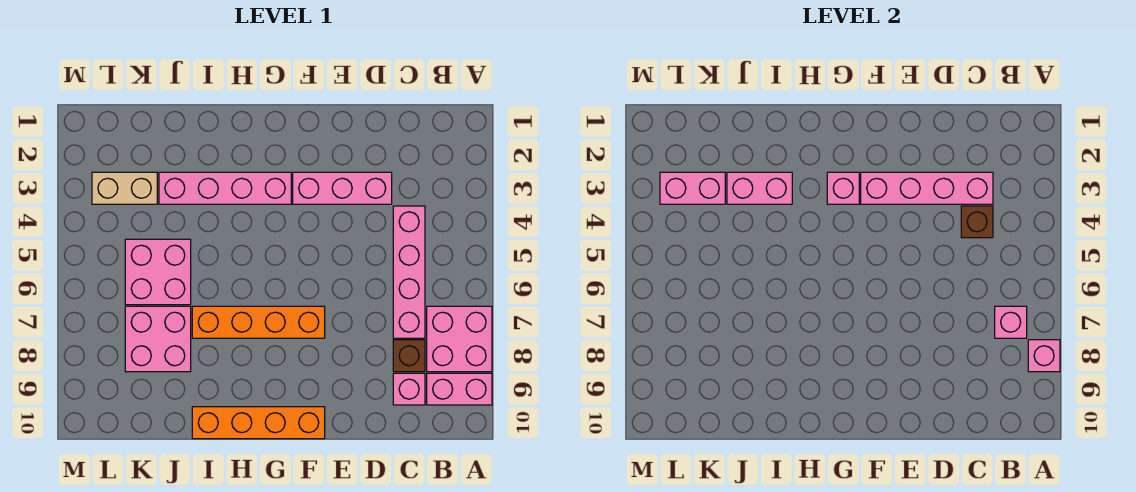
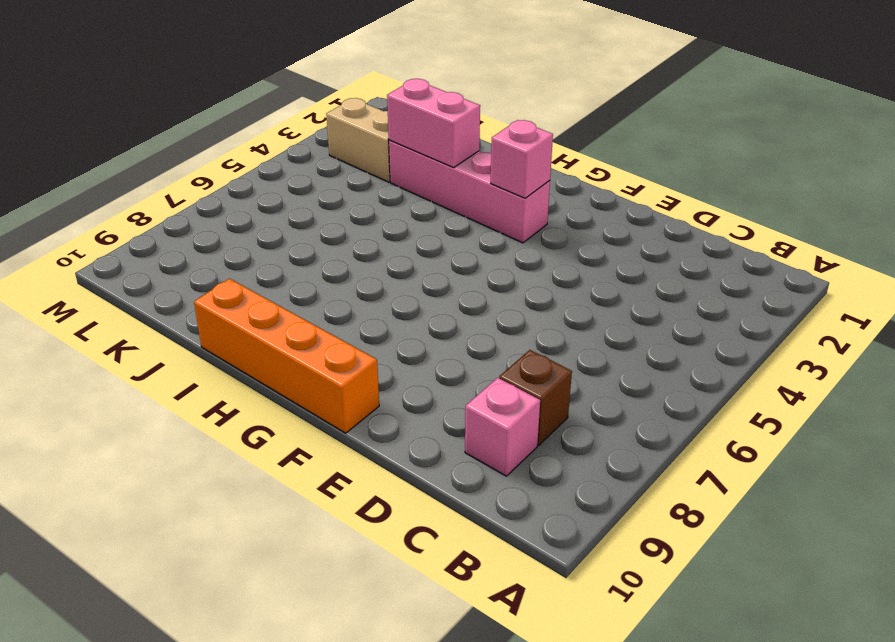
none -> pink brick A7:B8 level 1
none -> pink brick A9:B9 level 1
none -> pink brick C4:C7 level 1

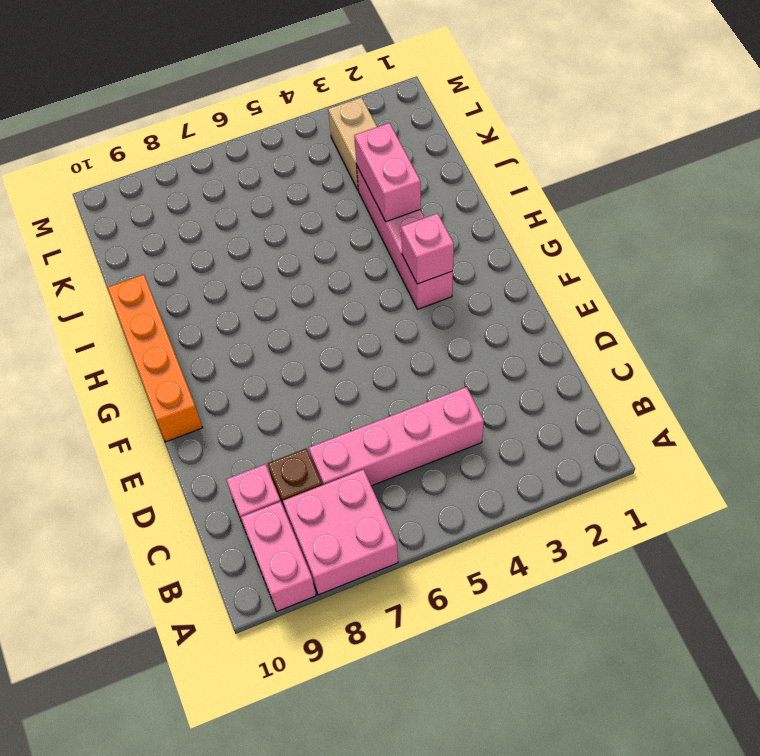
none -> pink brick D3:F3 level 1
none -> orange brick F7:I7 level 1
none -> pink brick J5:K6 level 1

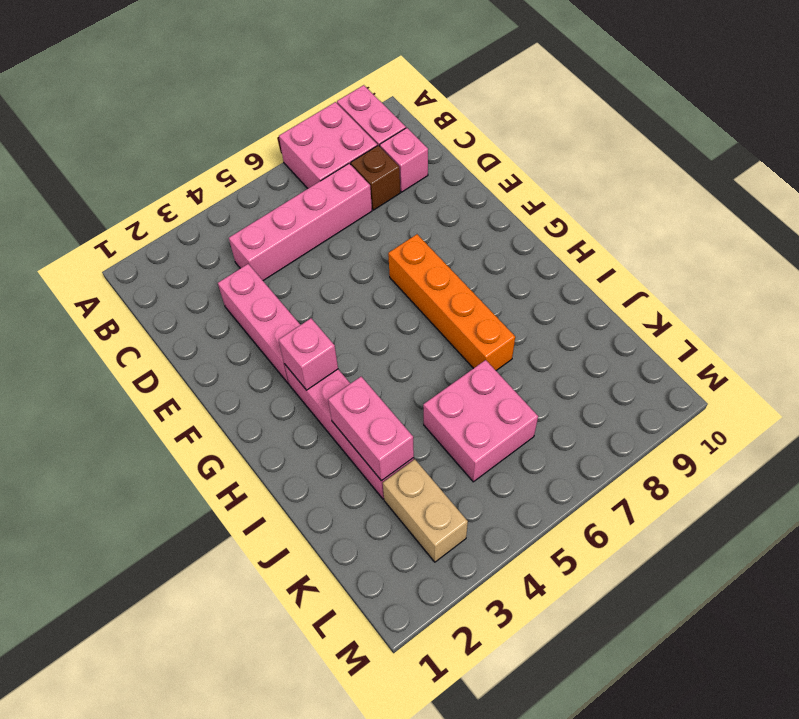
none -> orange brick F10:I10 level 1
none -> pink brick J7:K8 level 1
none -> pink brick A8 level 2

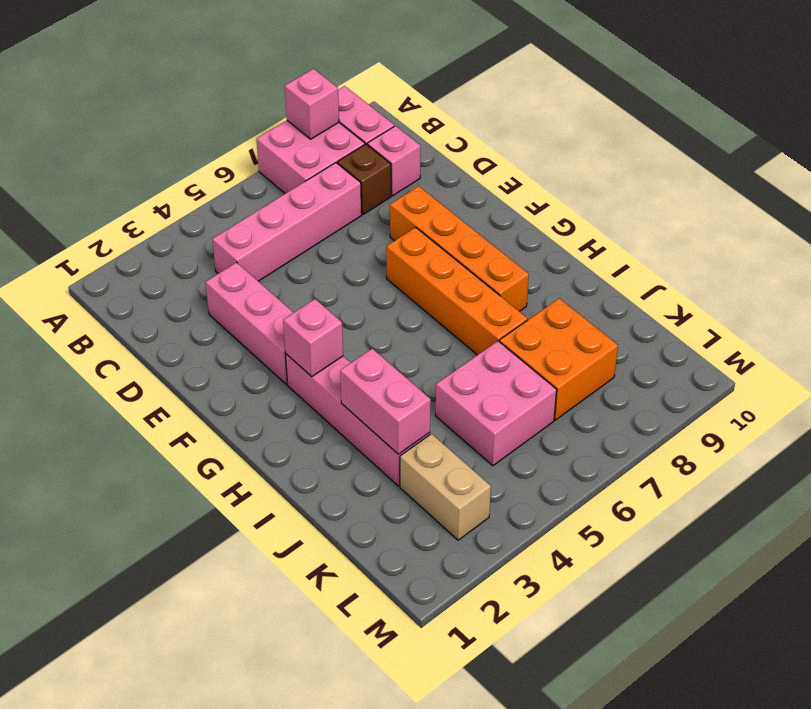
orange brick E8:H8 level 1 -> orange brick F10:I10 level 1
orange brick J7:K8 level 1 -> pink brick J7:K8 level 1
none -> pink brick B7 level 2
none -> pink brick C3:F3 level 2
none -> brown brick C4 level 2

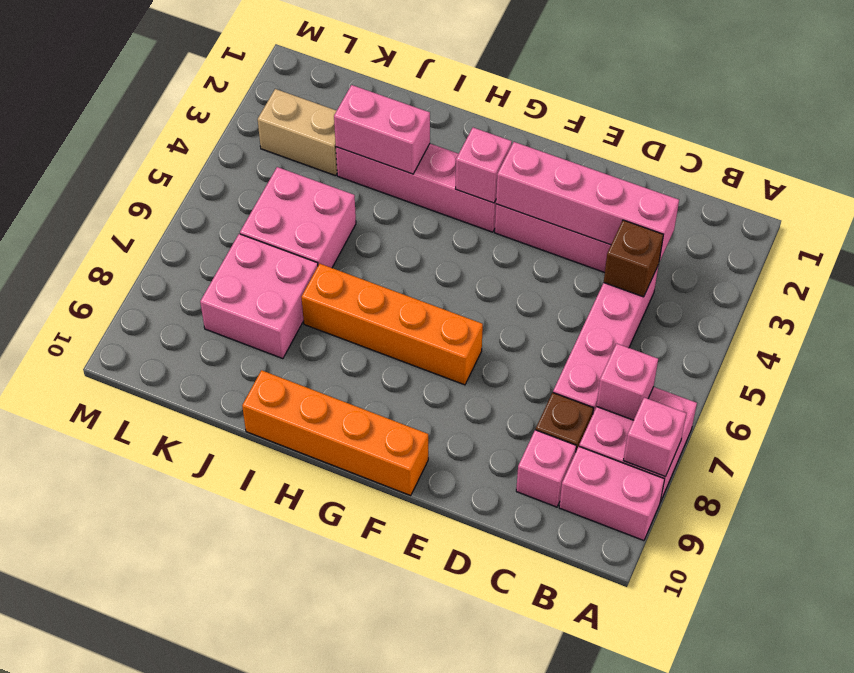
none -> pink brick K3:L3 level 2

